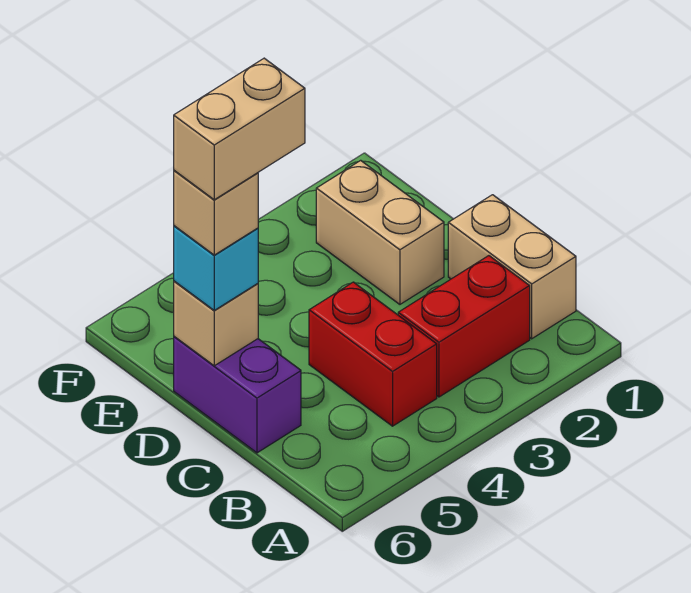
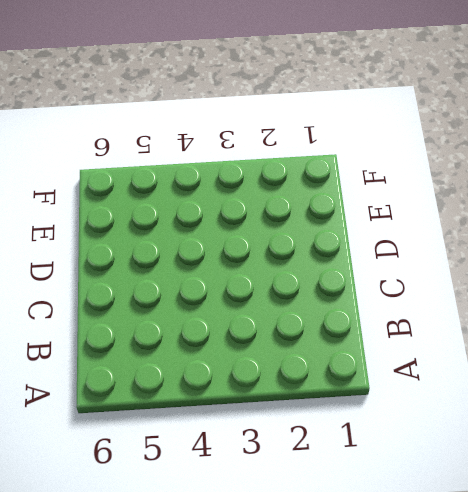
none -> tan brick B1:C1 level 1
none -> red brick B2:B3 level 1

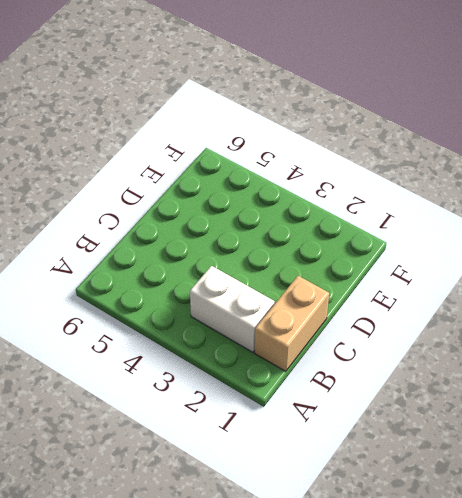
white brick B2:B3 level 1 -> red brick B2:B3 level 1
none -> red brick B4:C4 level 1
none -> purple brick C6:D6 level 1

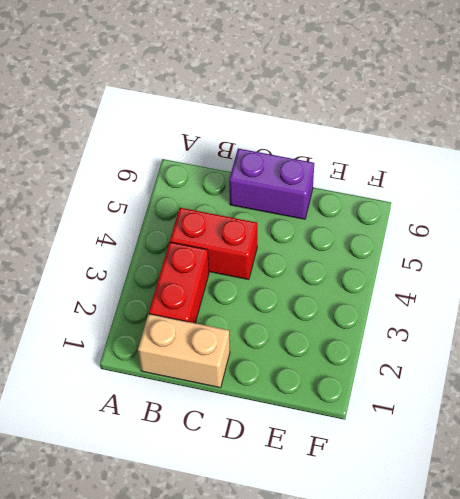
none -> tan brick D2:E2 level 1
none -> tan brick D6 level 2

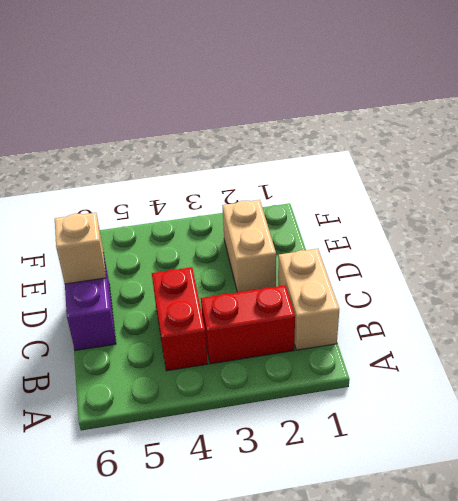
none -> cyan brick D6 level 3
none -> tan brick D6 level 4

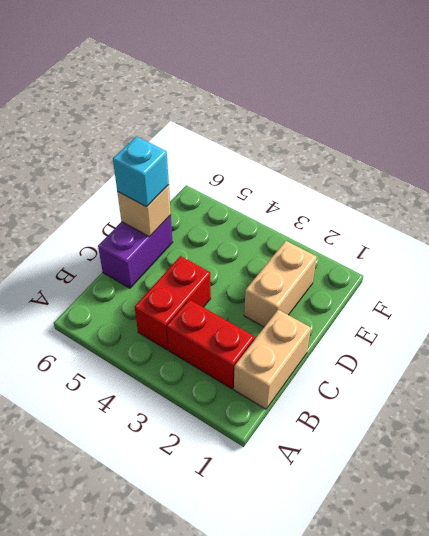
none -> tan brick D6 level 4
none -> tan brick D5:D6 level 5

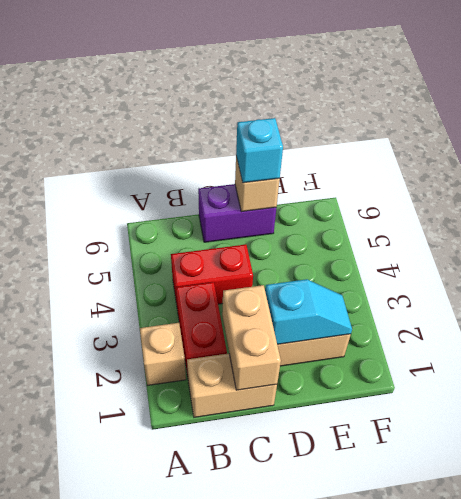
tan brick A2 level 1 -> tan brick D6 level 4
tan brick C1:C2 level 2 -> tan brick D5:D6 level 5
cyan slope D2:E2 level 2 top D -> none

